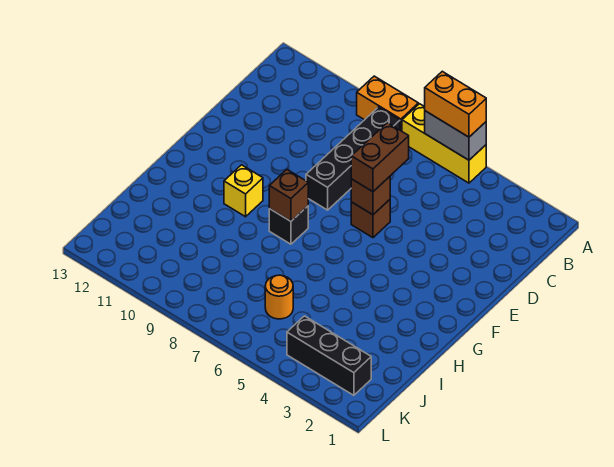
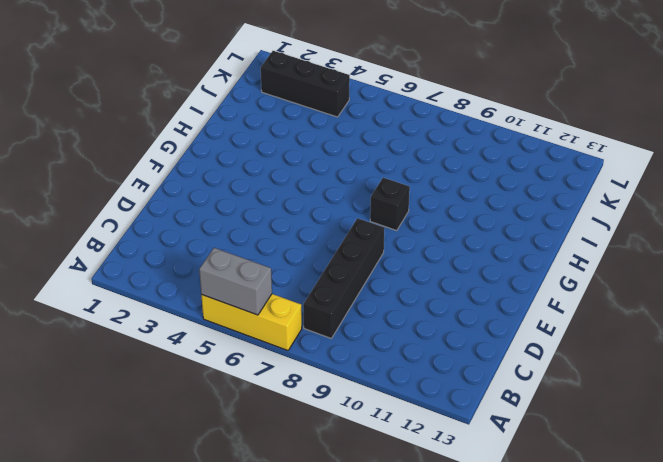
none -> orange brick A8:A9 level 1
none -> brown brick E6 level 1
none -> yellow brick G10 level 1

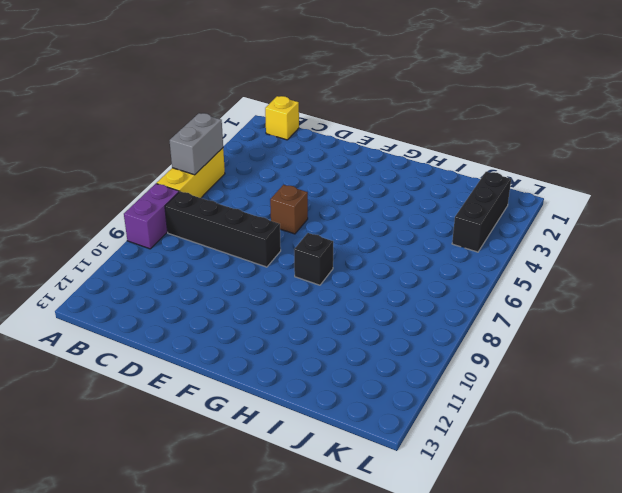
purple brick A8:A9 level 1 -> orange brick A8:A9 level 1
yellow brick B1 level 1 -> yellow brick G10 level 1
none -> orange round brick J6 level 1
none -> brown brick E6 level 2
none -> brown brick G8 level 2

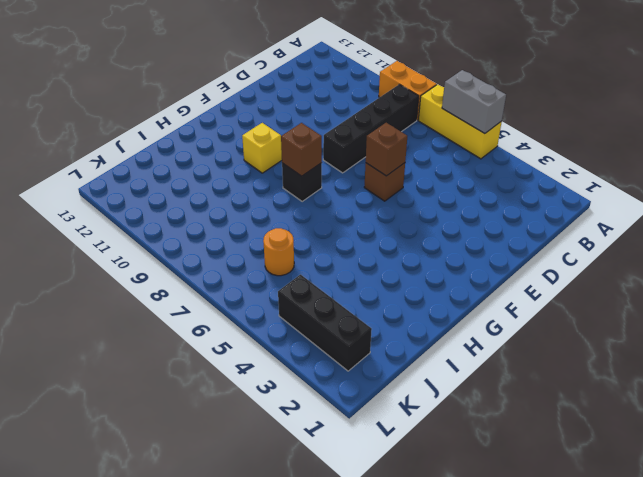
none -> orange brick A5:A6 level 3
none -> brown brick D6:E6 level 3

